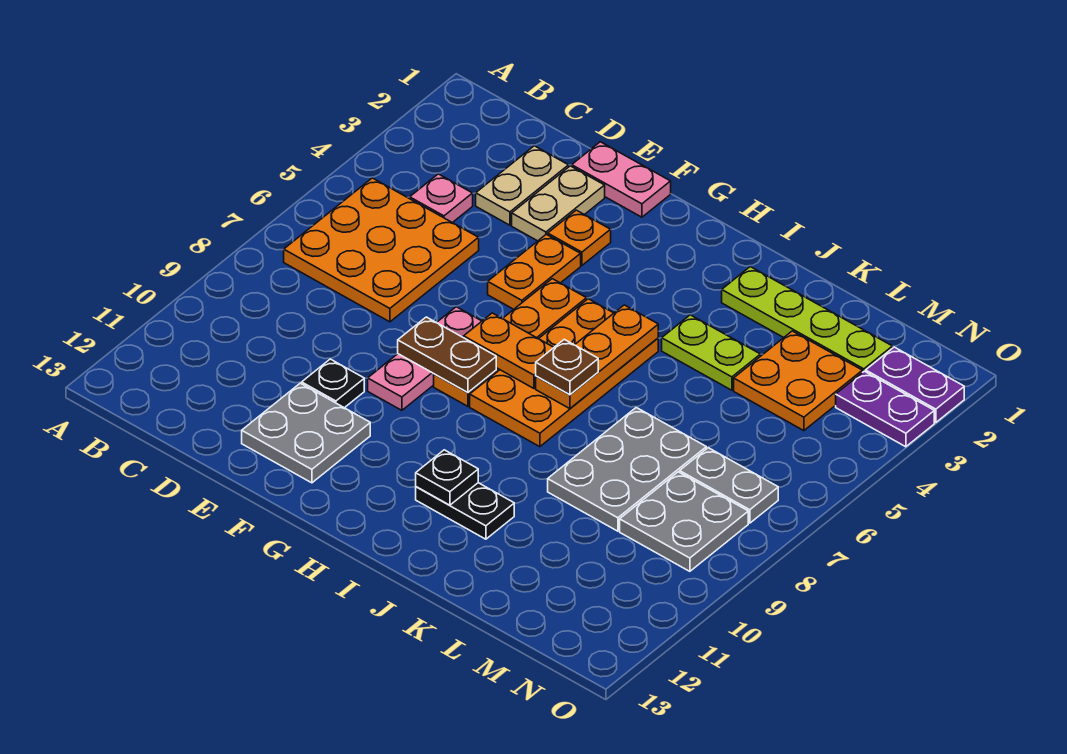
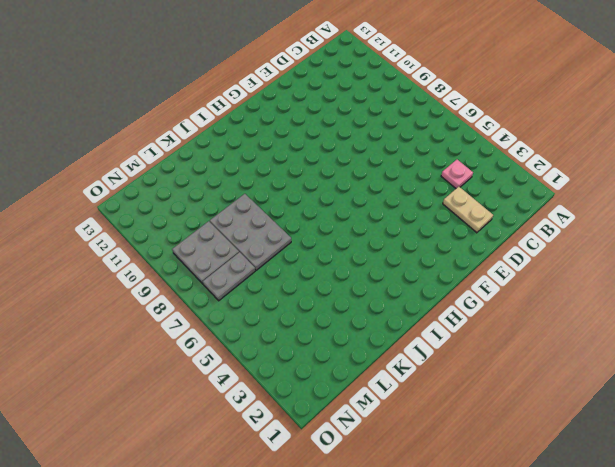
none -> orange plate B5:D7 level 1
none -> pink plate E1:F1 level 1
none -> tan plate E2:E3 level 1

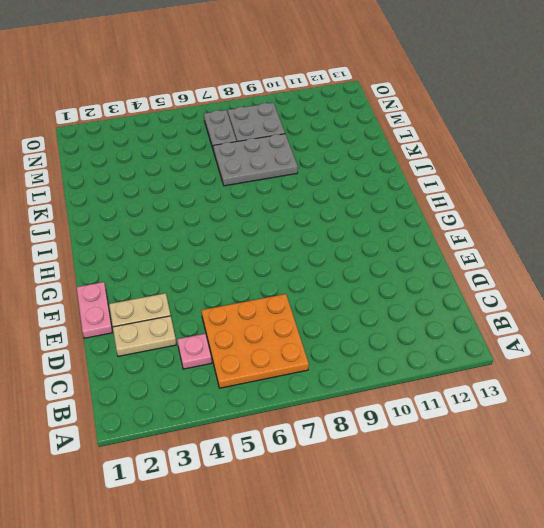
none -> black plate E10 level 1
none -> grey plate E11:F12 level 1
none -> orange plate F3 level 1

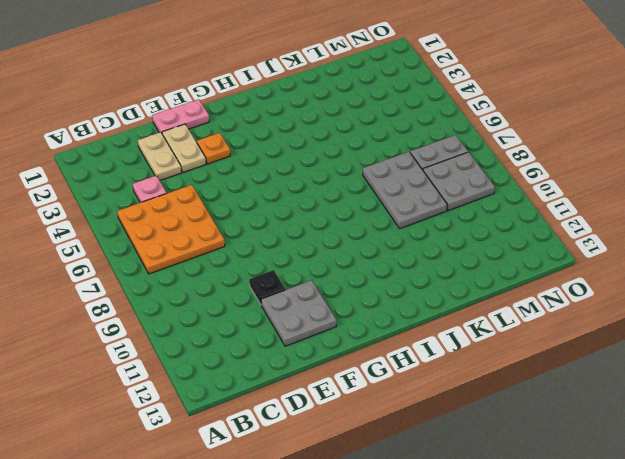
none -> orange plate F4:F5 level 1
none -> pink plate F7:F9 level 1
none -> orange plate G5:G8 level 1

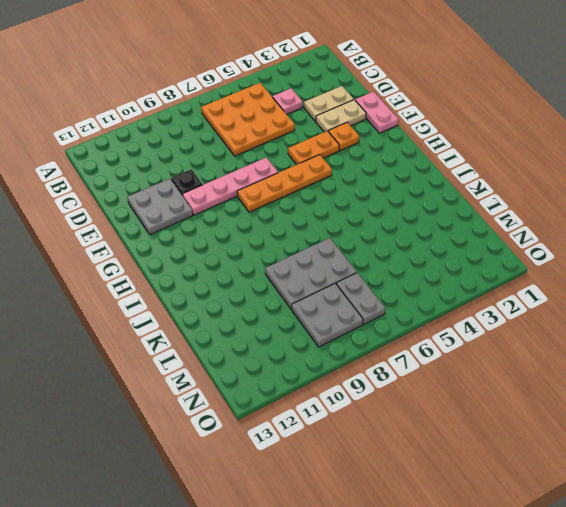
pink plate F7:F10 level 1 -> pink plate F7:F9 level 1
none -> orange plate H5:I8 level 1
none -> black plate I11:J11 level 1
none -> lime plate J2:M2 level 1

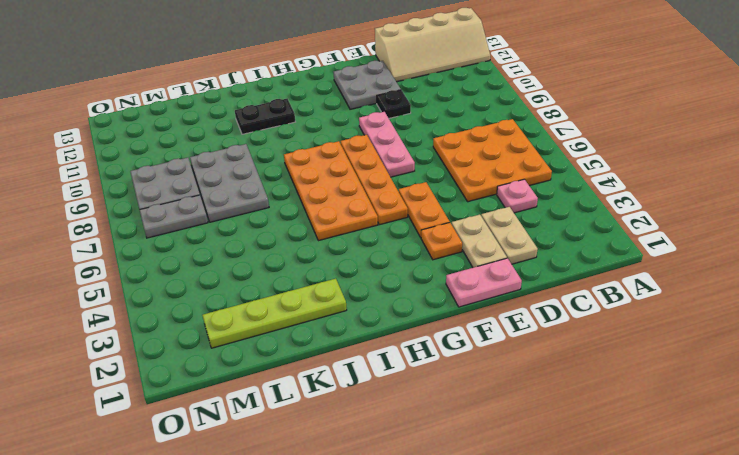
tan slope A12:D13 level 1 top 13 -> none
none -> lime plate J4:K4 level 1
none -> orange plate L3:M4 level 1
none -> purple plate N2:O2 level 1

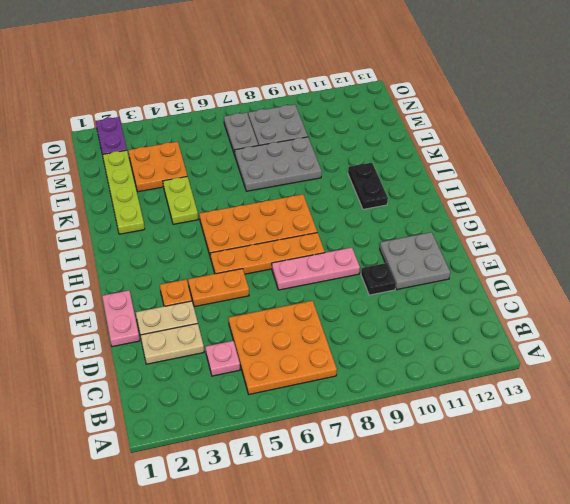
none -> purple plate N3:O3 level 1
none -> brown plate F8:G8 level 2
none -> orange plate G7:H7 level 2

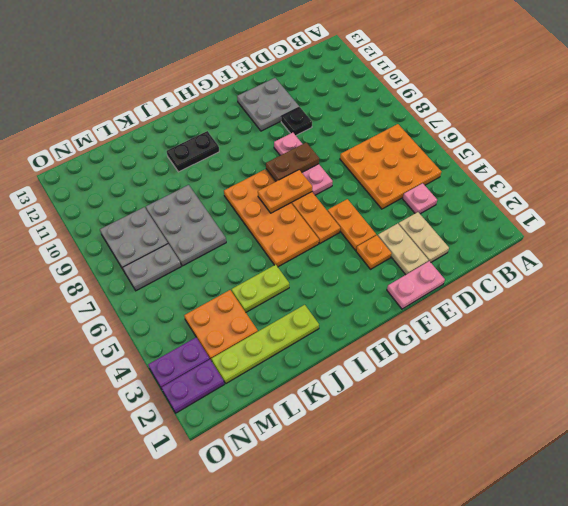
none -> orange plate I5:I7 level 2
none -> black plate I11 level 2
none -> brown plate I7 level 3

